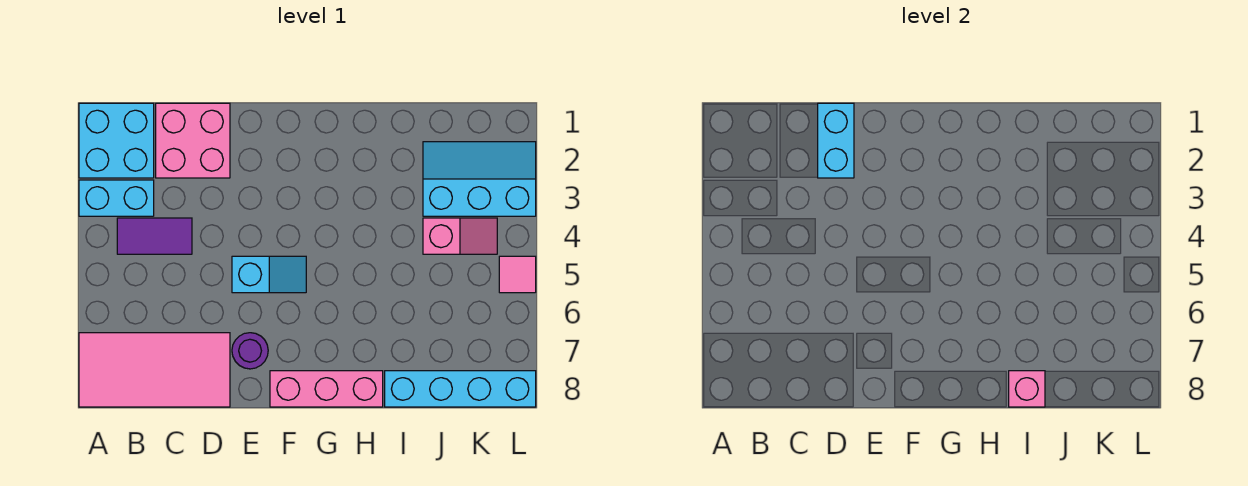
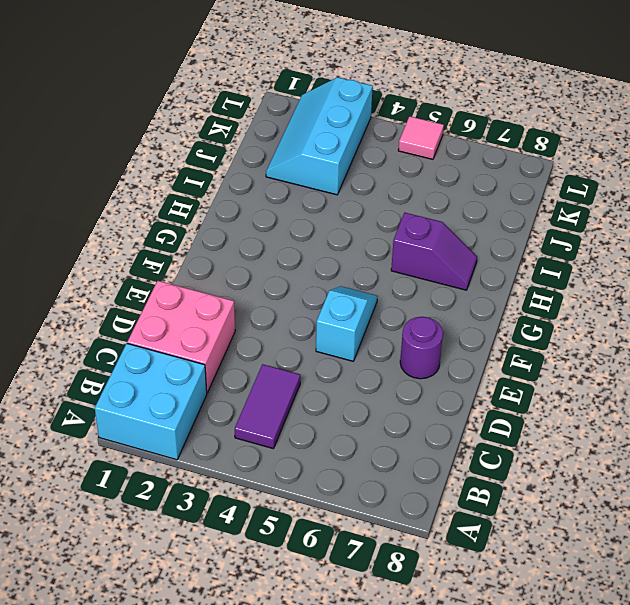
purple slope H6:H7 level 1 top 6 -> none
none -> cyan brick A3:B3 level 1
none -> pink tile A7:D8 level 1
none -> pink brick F8:H8 level 1

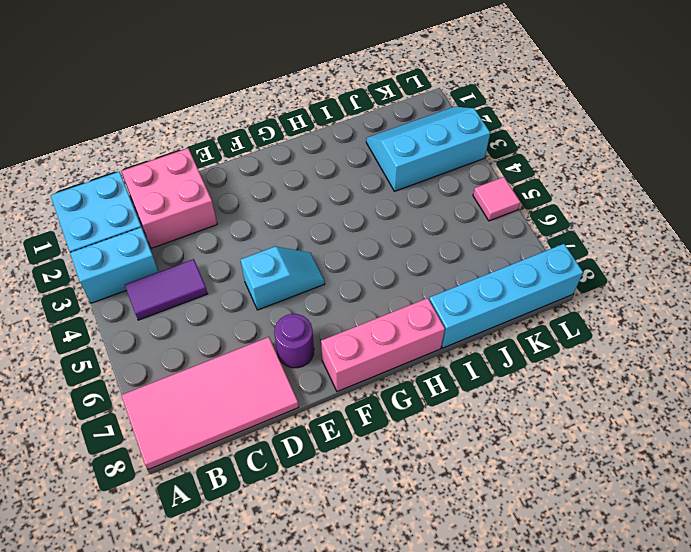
none -> pink slope J4:K4 level 1 top J
none -> cyan brick D1:D2 level 2
none -> pink brick I8 level 2

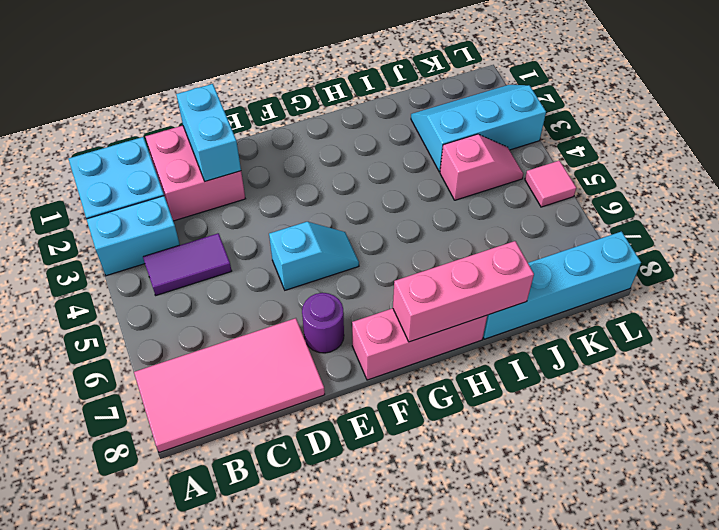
pink brick G8:I8 level 2 -> pink brick I8 level 2

